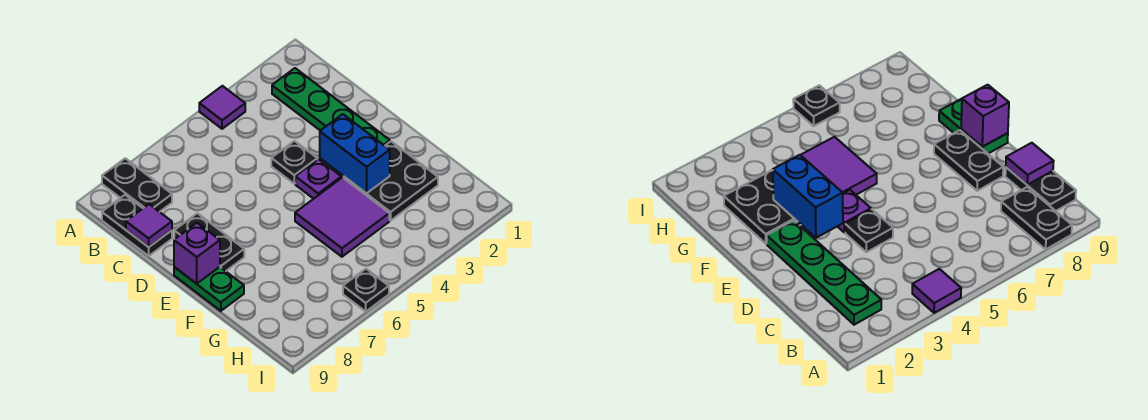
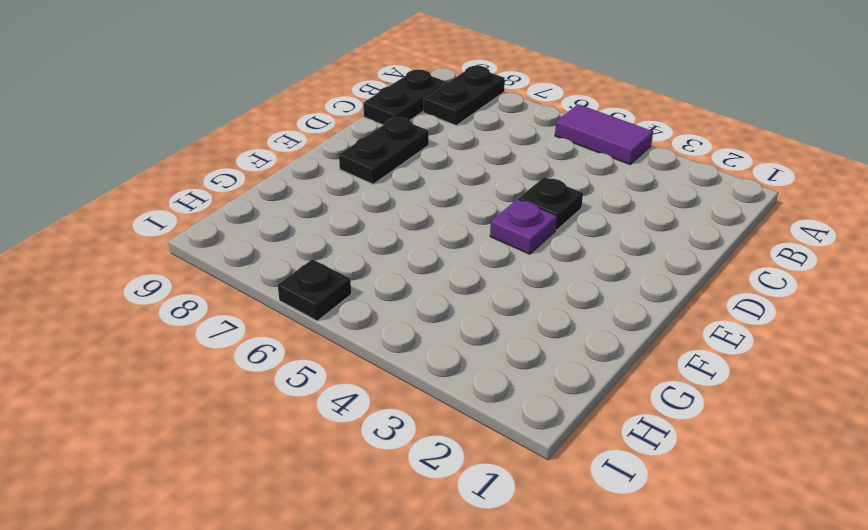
purple tile A4:A5 level 1 -> purple tile A4 level 1
none -> green plate B2:E2 level 1
none -> green plate E9:F9 level 1
none -> black plate F2:G3 level 1

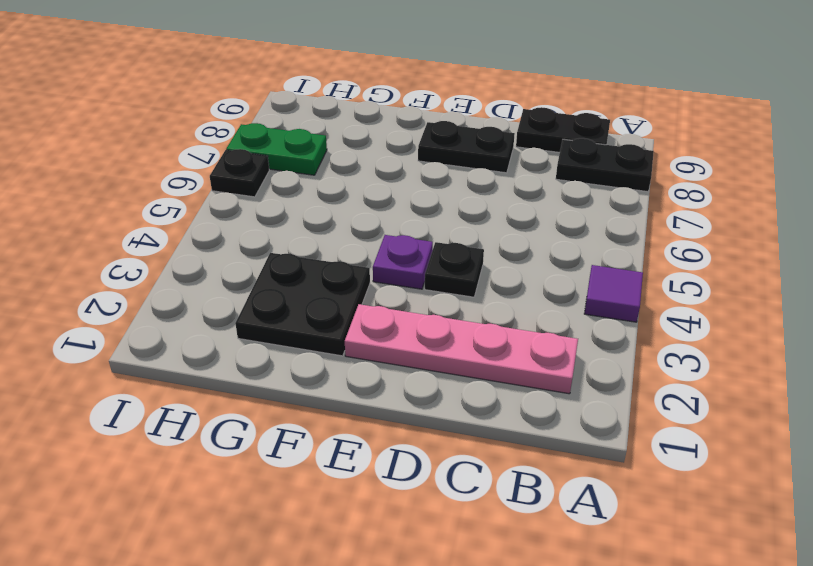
pink plate B2:E2 level 1 -> green plate B2:E2 level 1
green plate H7:I7 level 1 -> green plate E9:F9 level 1
none -> purple tile F4:G5 level 1
none -> purple tile C9 level 2
none -> blue brick E3:F3 level 2

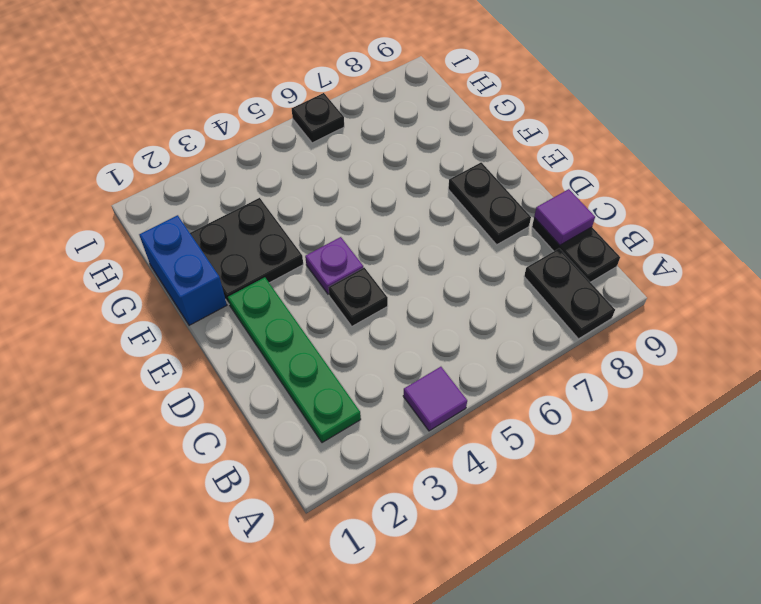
blue brick F1:G1 level 1 -> blue brick E3:F3 level 2
none -> green plate E9:F9 level 1
none -> purple tile F4:G5 level 1
none -> purple brick E9 level 2

